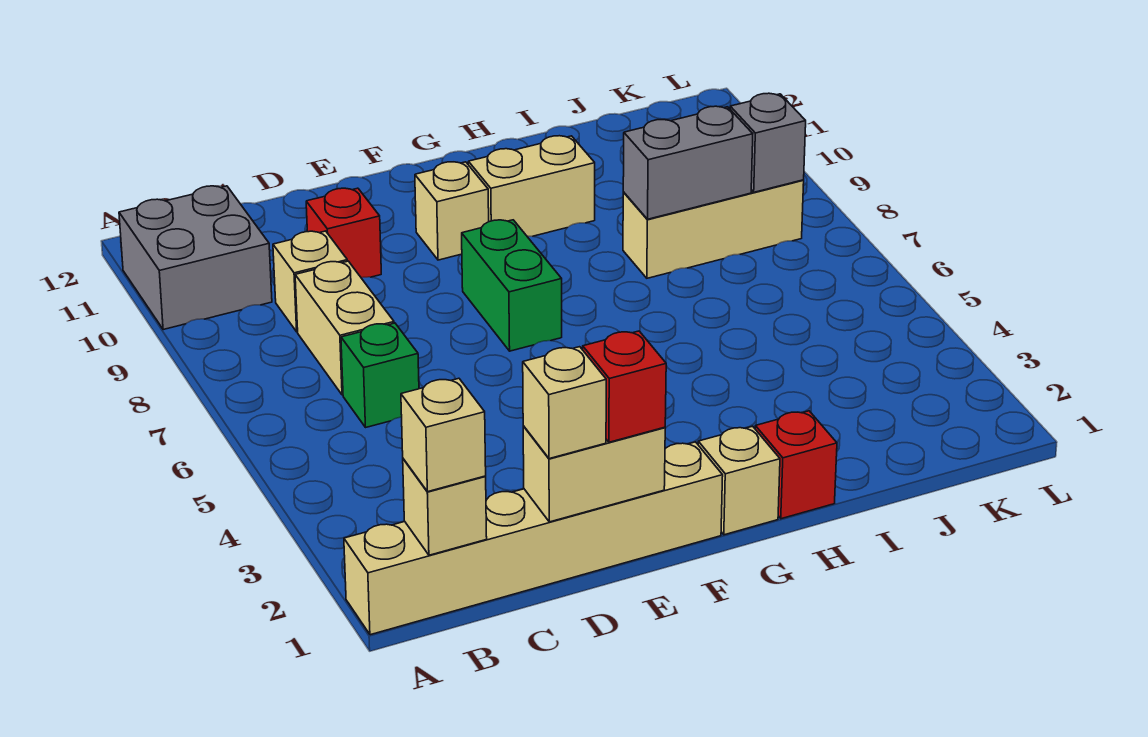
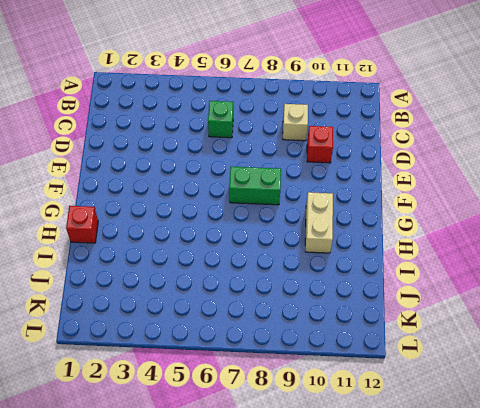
none -> tan brick A1:F1 level 1
none -> grey brick A10:B11 level 1
none -> tan brick C7:C8 level 1

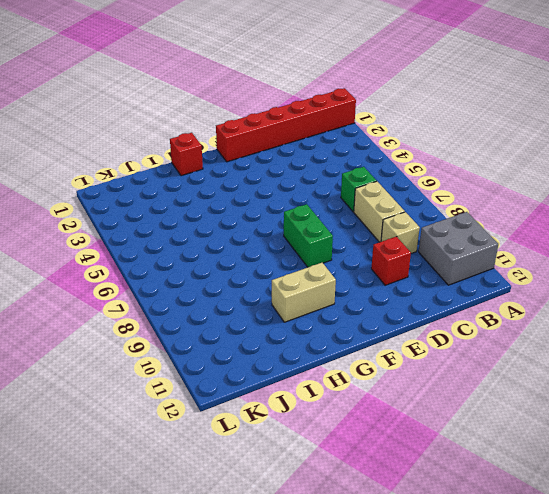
red brick A1:F1 level 1 -> tan brick A1:F1 level 1
none -> tan brick F10 level 1
none -> tan brick G1 level 1
none -> tan brick I8:K8 level 1

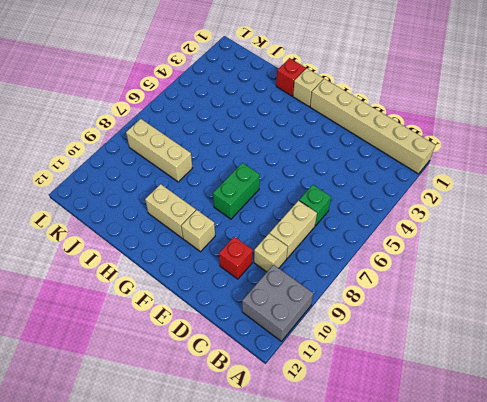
none -> tan brick B1 level 2
none -> tan brick D1:E1 level 2
none -> grey brick I8:J8 level 2

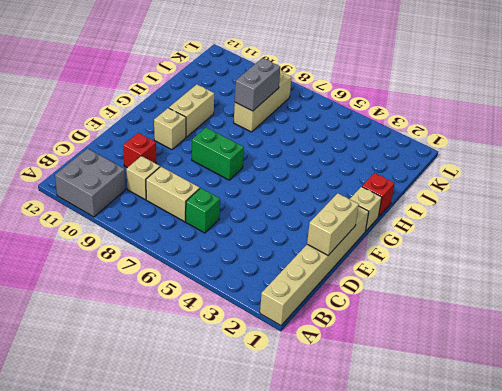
none -> tan brick B1 level 2
none -> grey brick K8 level 2
none -> tan brick B1 level 3

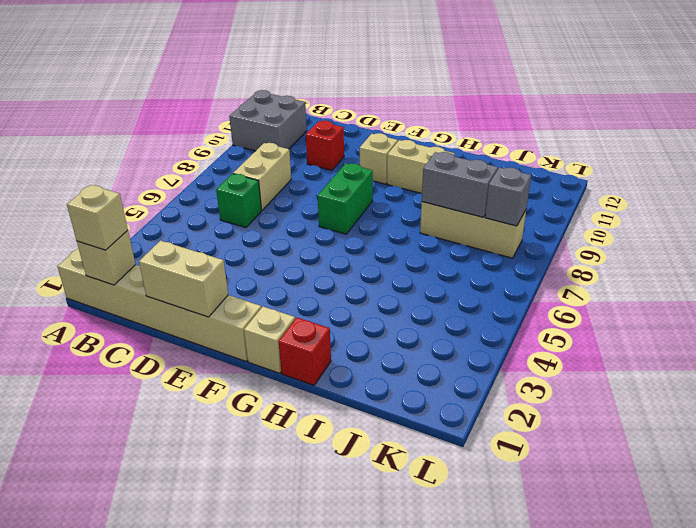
none -> tan brick C9 level 1
none -> tan brick D1 level 3
none -> red brick E1 level 3

